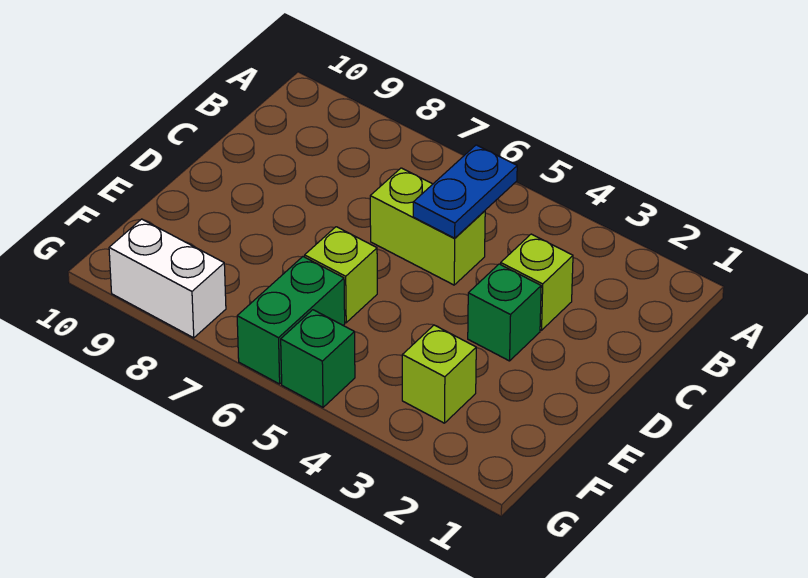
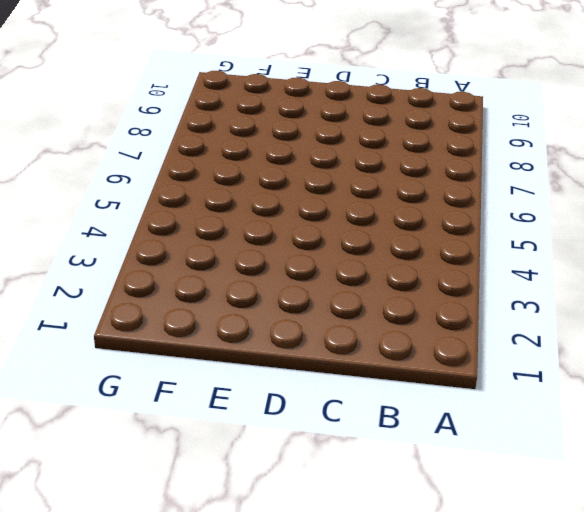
none -> lime brick C3 level 1
none -> lime brick C5:C6 level 1

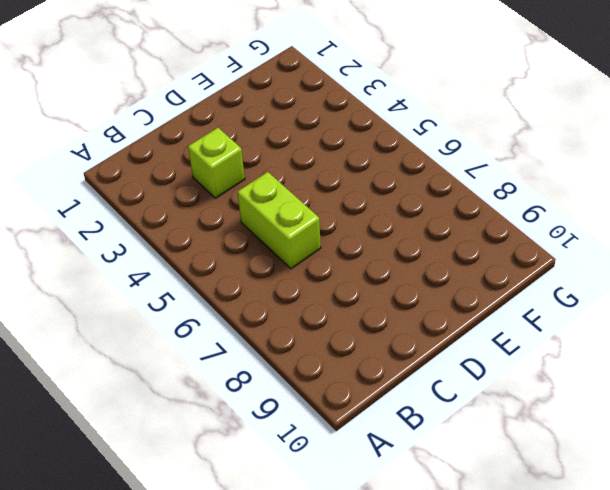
none -> green brick D3 level 1
none -> lime brick E6 level 1

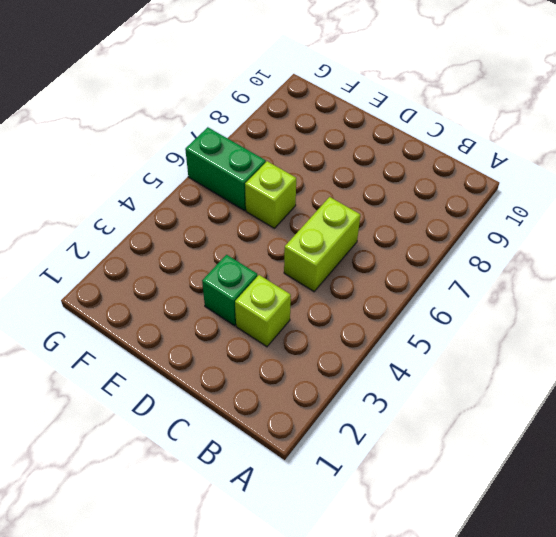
none -> lime brick F3 level 1
none -> green brick G5 level 1

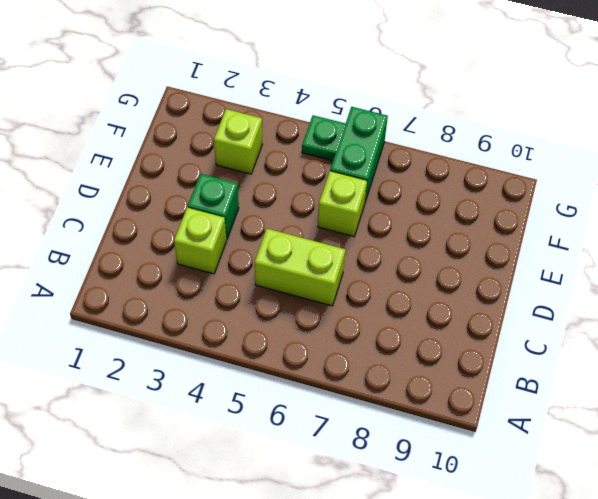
green plate G5 level 1 -> green brick G5 level 1
none -> white brick G8:G9 level 1
none -> blue plate B5:C5 level 2

